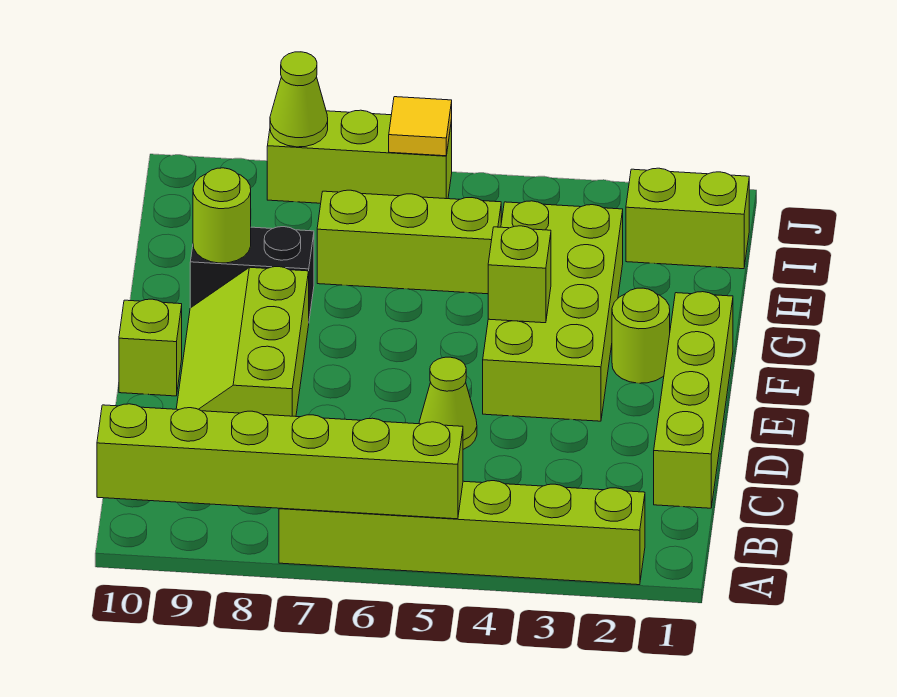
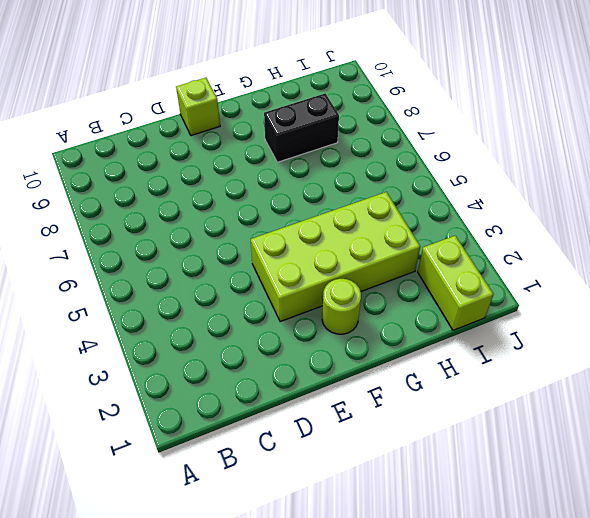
black brick G8:H8 level 1 -> black brick G8:G9 level 1
none -> lime brick A2:A7 level 1
none -> lime brick C1:F1 level 1
none -> lime cone D5 level 1

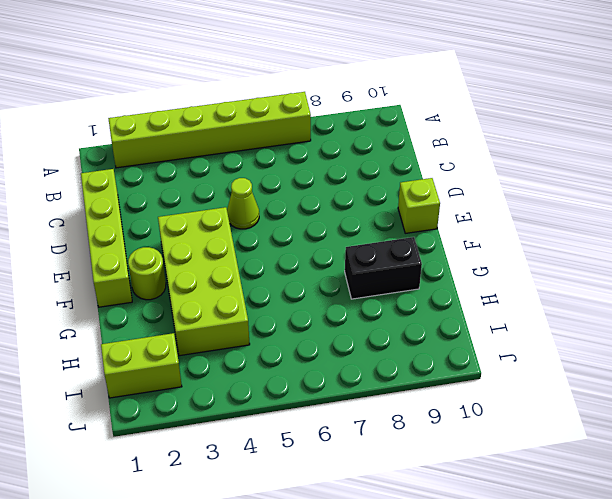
none -> lime slope D8:F9 level 1 top 8
none -> lime brick H5:H7 level 1
none -> lime brick J6:J8 level 1

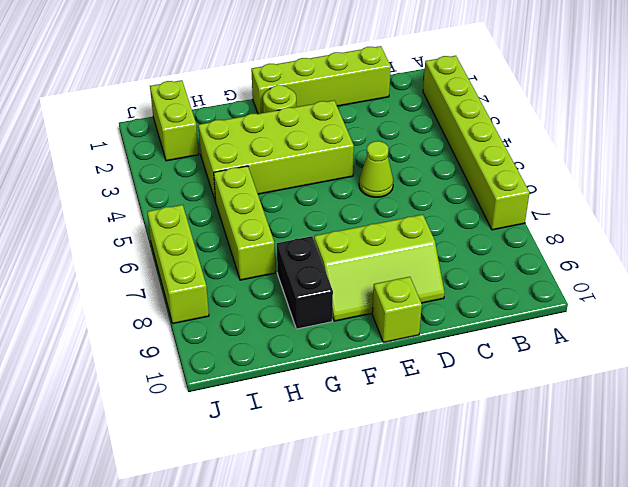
none -> lime brick A5:A10 level 2
none -> lime brick F4 level 2
none -> lime round brick G9 level 2

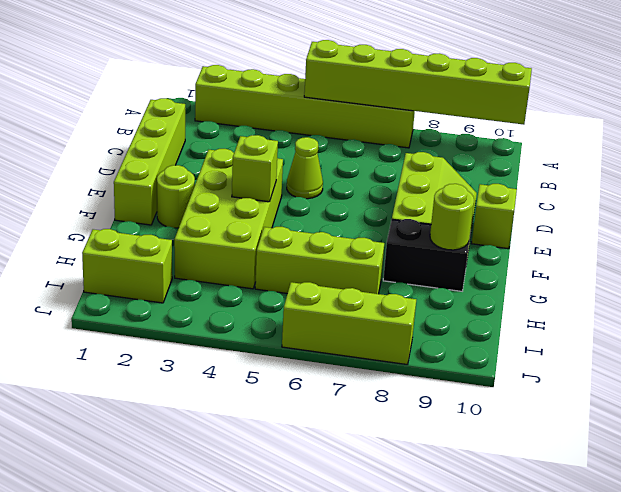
none -> yellow tile J6 level 2
none -> lime cone J8 level 2

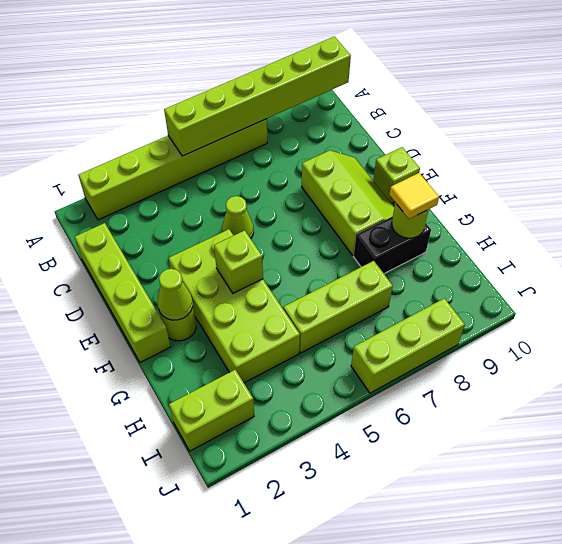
lime cone F2 level 2 -> lime cone J8 level 2
yellow tile G9 level 3 -> yellow tile J6 level 2

